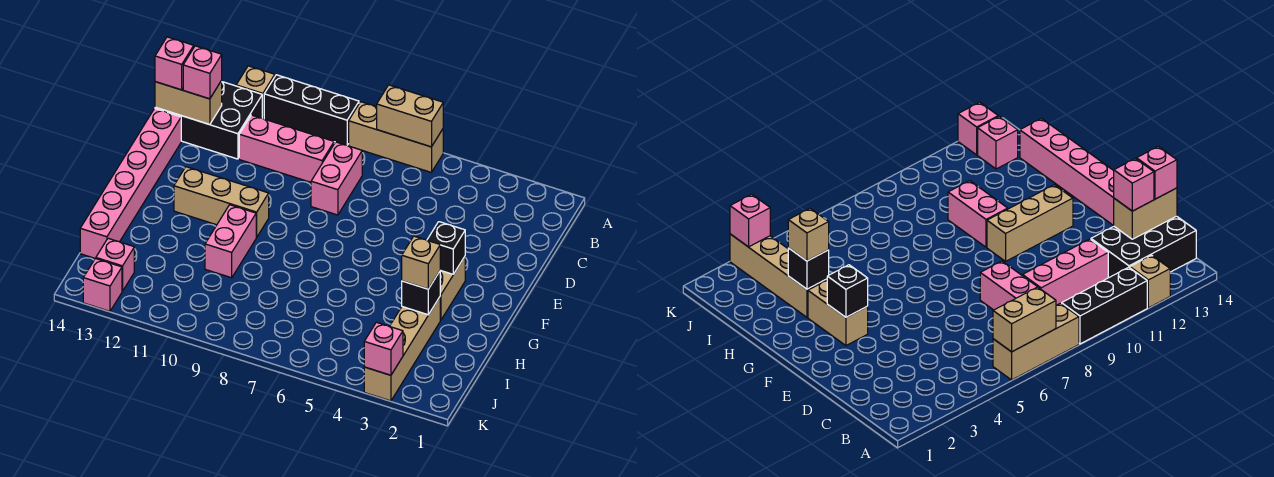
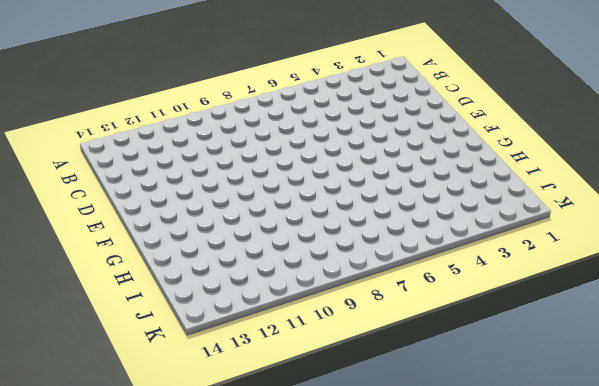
none -> tan brick A6:A8 level 1
none -> black brick A9:A11 level 1
none -> tan brick A12 level 1

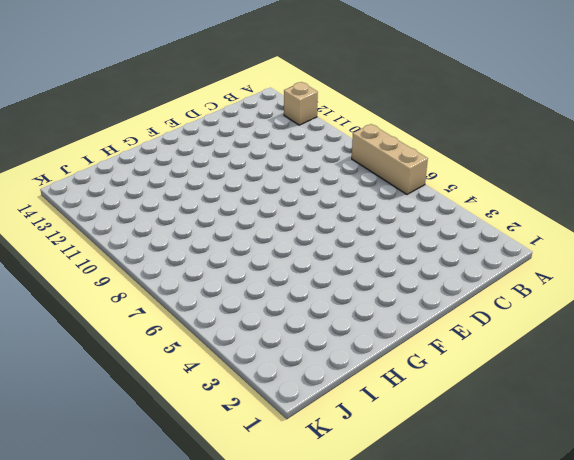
none -> black brick A9:A11 level 1
none -> black brick B12:C14 level 1
none -> pink brick C8:D8 level 1

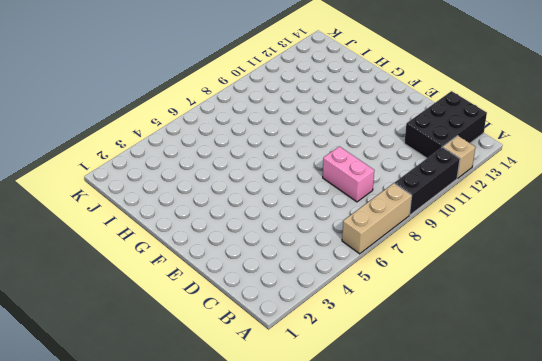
none -> pink brick C9:C11 level 1
none -> pink brick D14:I14 level 1
none -> tan brick F3:G3 level 1

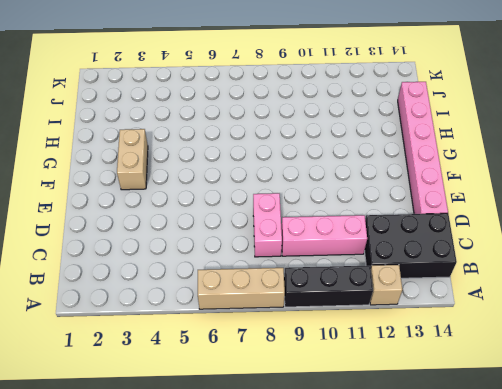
none -> tan brick F10:F12 level 1
none -> pink brick G10:H10 level 1
none -> tan brick H3:K3 level 1

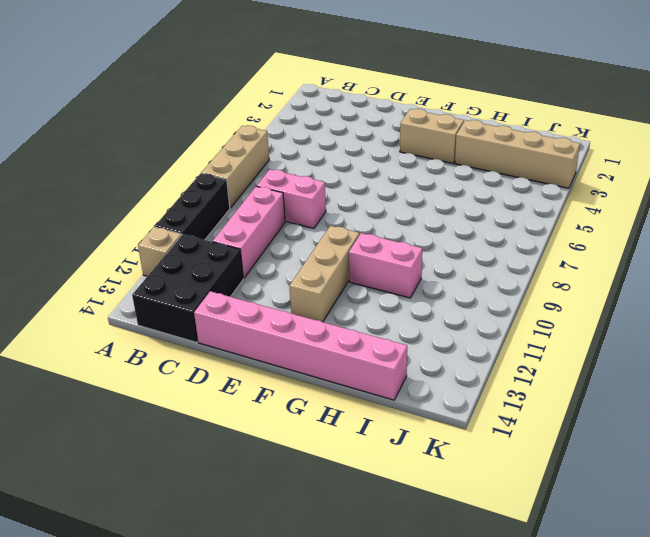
none -> pink brick J13 level 1
none -> pink brick K13 level 1
none -> tan brick A6:A7 level 2

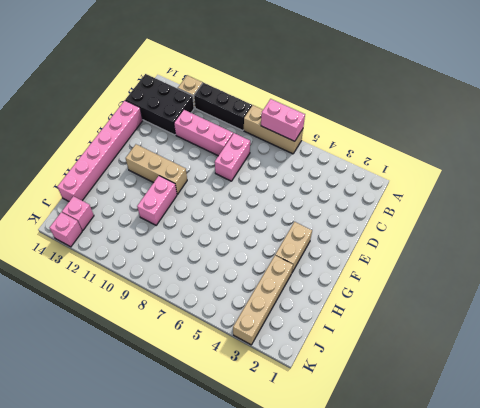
pink brick A6:A7 level 2 -> tan brick A6:A7 level 2
none -> tan brick C13:C14 level 2
none -> black brick F3 level 2
none -> black brick H3 level 2

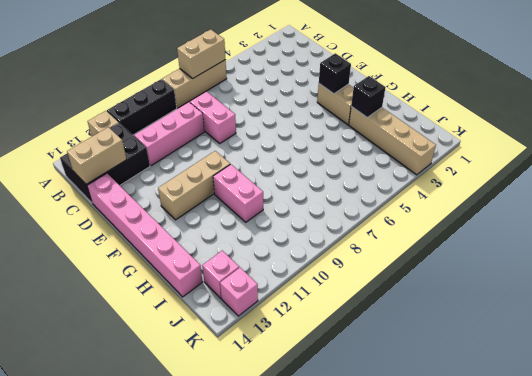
none -> pink brick K3 level 2
none -> pink brick C13 level 3
none -> pink brick C14 level 3

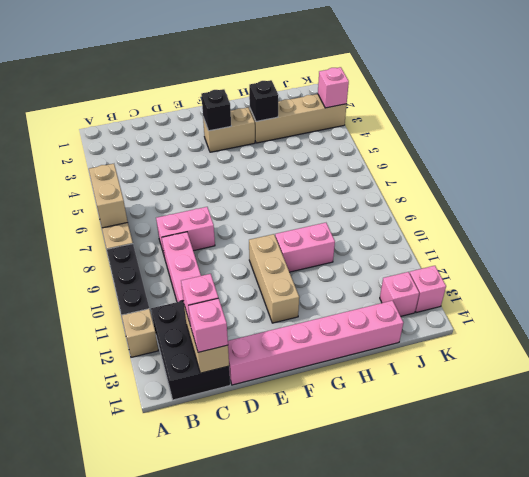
none -> tan brick H3 level 3

